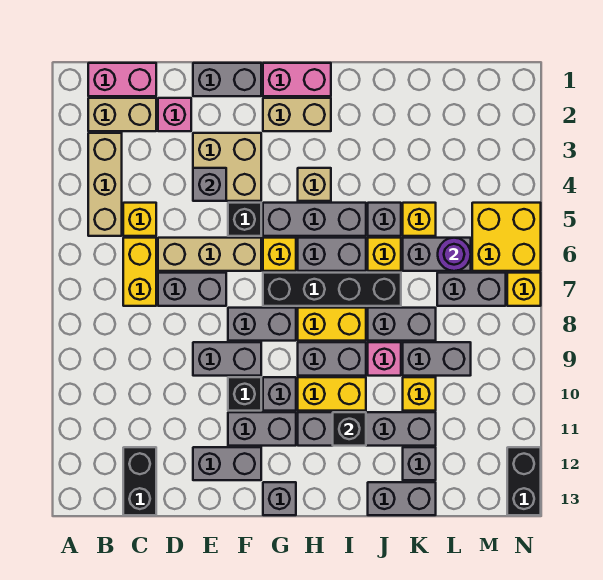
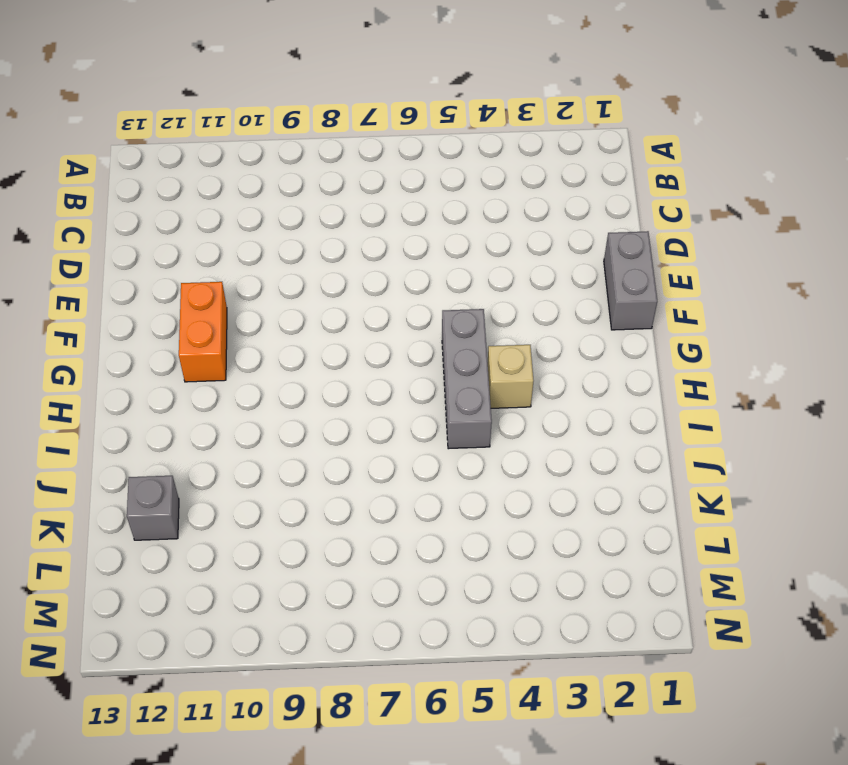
orange brick F11:G11 level 1 -> grey brick F11:G11 level 1
none -> pink brick B1:C1 level 1
none -> tan brick B2:C2 level 1
none -> tan brick B3:B5 level 1
none -> yellow brick C5 level 1

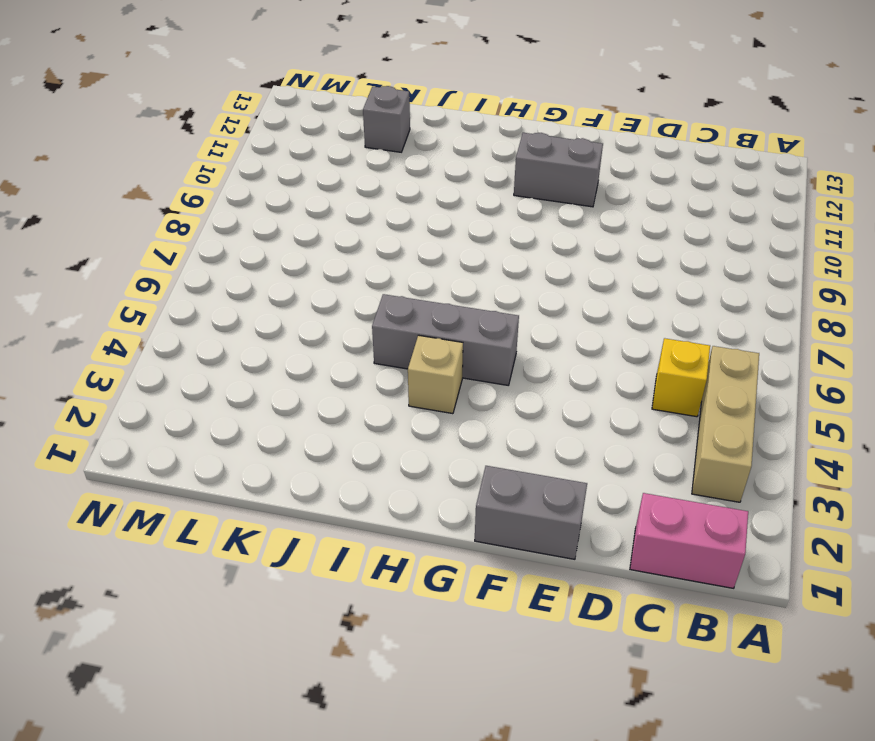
none -> tan brick B2:C2 level 1
none -> yellow brick C6:C7 level 1
none -> black brick C12:C13 level 1
none -> pink brick D2 level 1

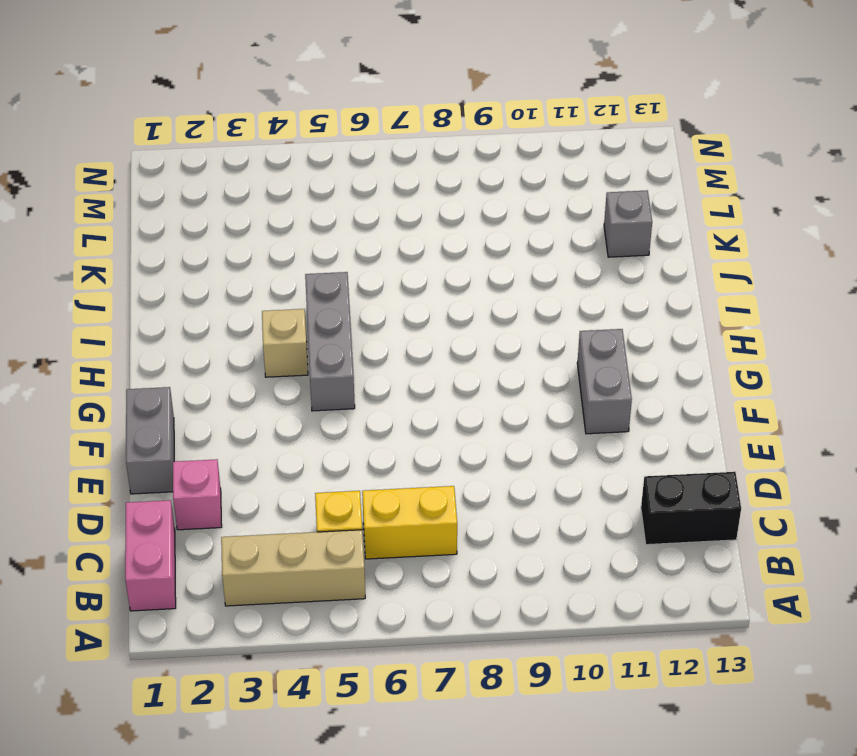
none -> tan brick B2:C2 level 1
none -> tan brick D6:F6 level 1
none -> grey brick D7:E7 level 1
none -> tan brick E3:F4 level 1

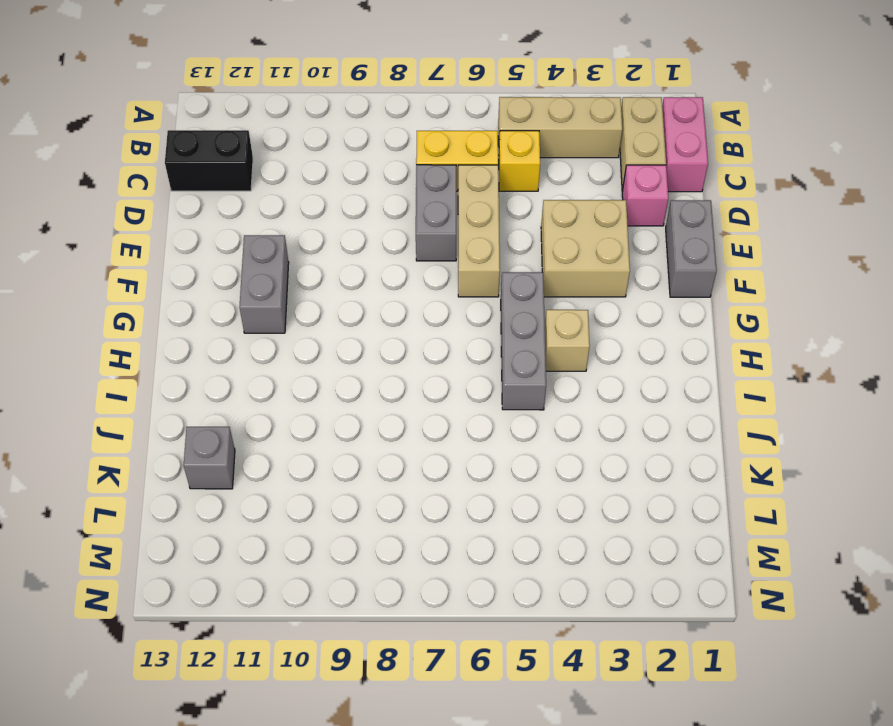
none -> grey brick E9:F9 level 1
none -> grey brick E12:F12 level 1
none -> black brick F5 level 1
none -> grey brick F8:G8 level 1

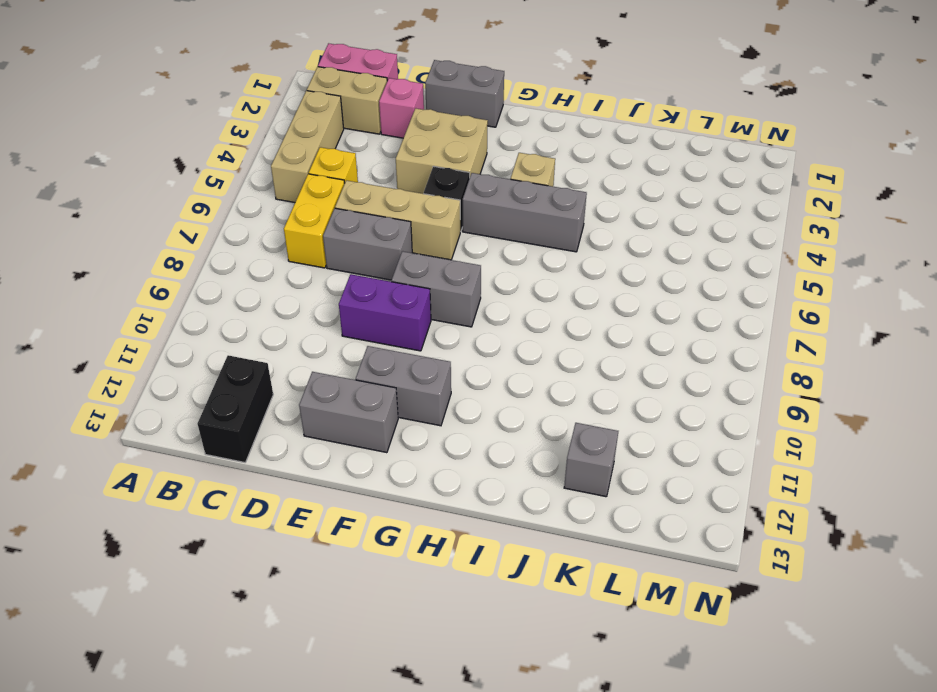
purple brick E9:F9 level 1 -> grey brick E9:F9 level 1
none -> black brick F10 level 1
none -> pink brick G1:H1 level 1
none -> tan brick G2:H2 level 1
none -> yellow brick G6 level 1

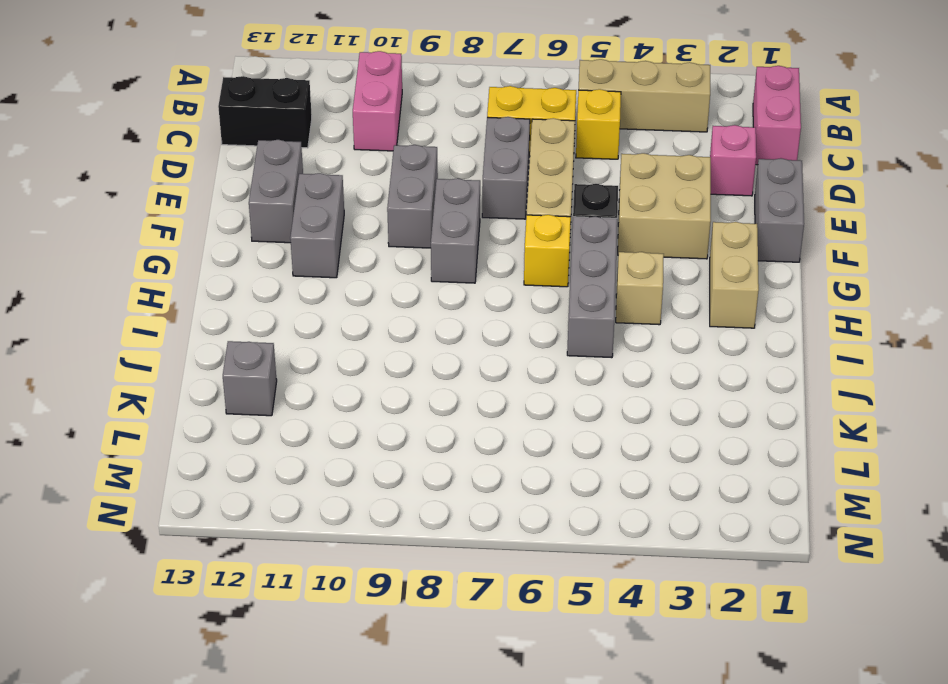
pink brick B10:C10 level 1 -> pink brick G1:H1 level 1
none -> tan brick B2:C2 level 1
none -> black brick F10 level 1
none -> black brick G7:J7 level 1
none -> grey brick G10 level 1

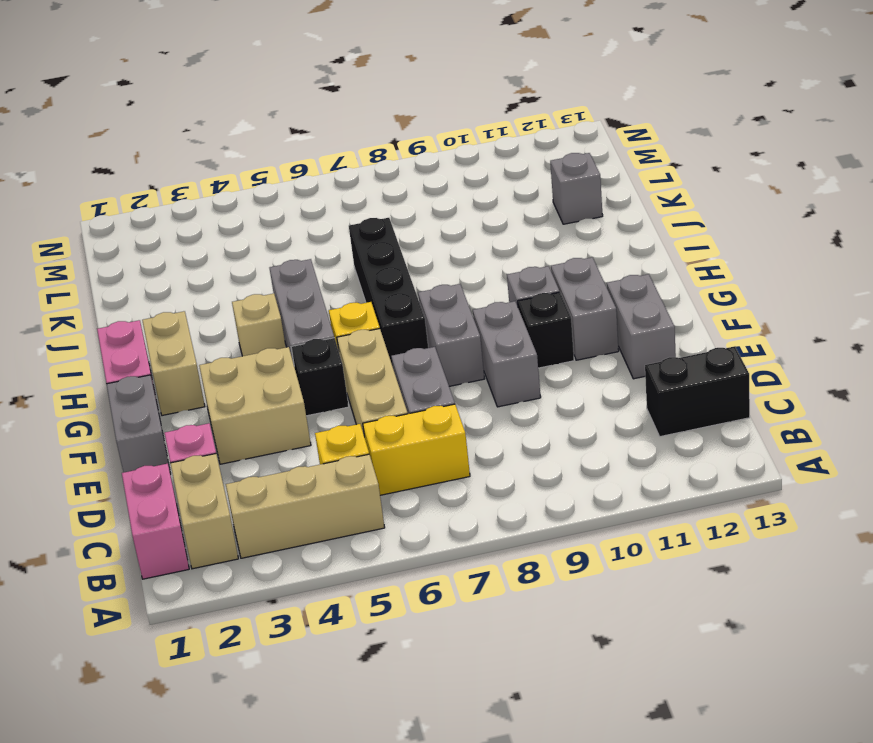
none -> grey brick G13 level 1
none -> grey brick H6:I6 level 1
none -> yellow brick H8:I8 level 1
none -> grey brick H9:I9 level 1

